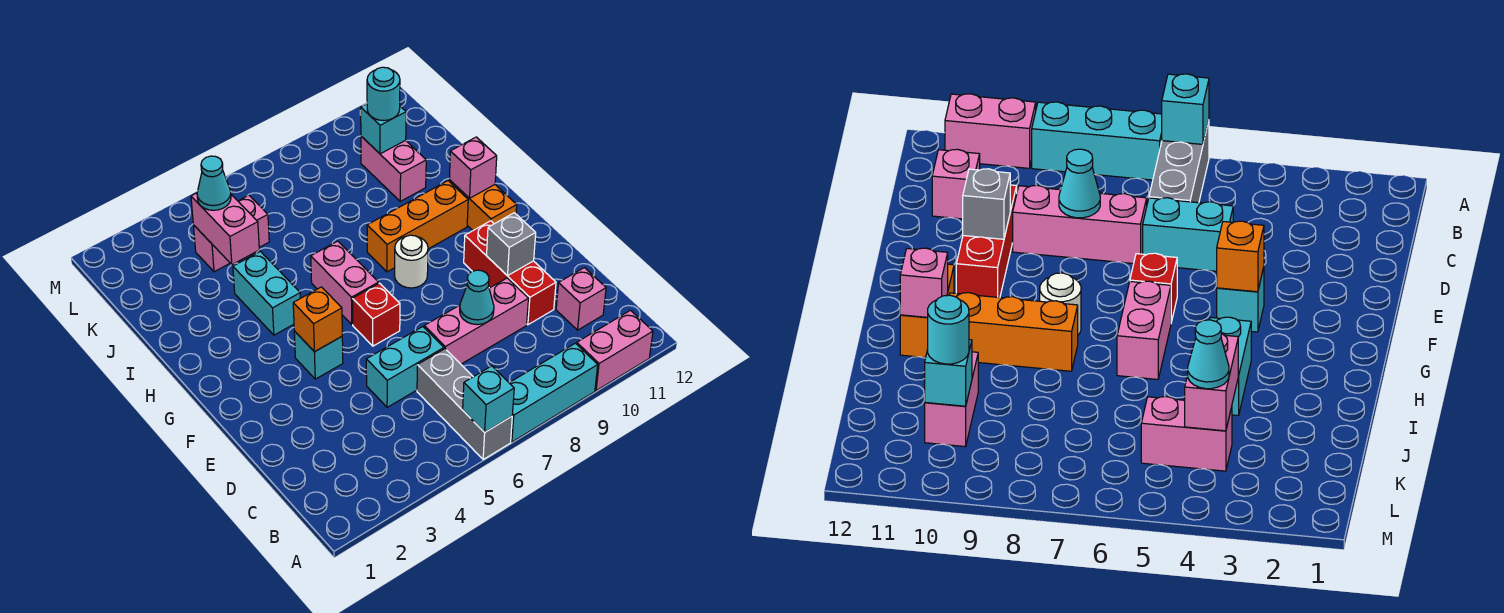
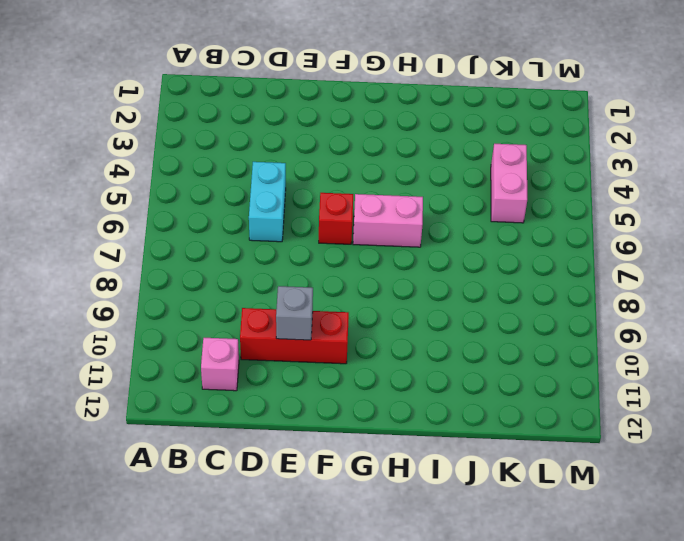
none -> grey brick A6:C6 level 1
none -> cyan brick A7:A9 level 1
none -> pink brick A10:A11 level 1

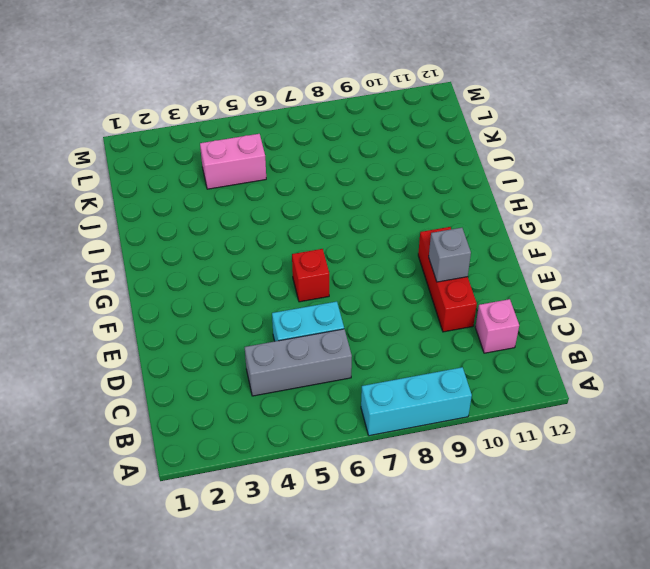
grey brick C4:C6 level 1 -> grey brick A6:C6 level 1
none -> pink brick A10:A11 level 1
none -> pink brick D7:D9 level 1
none -> cyan brick F4 level 1

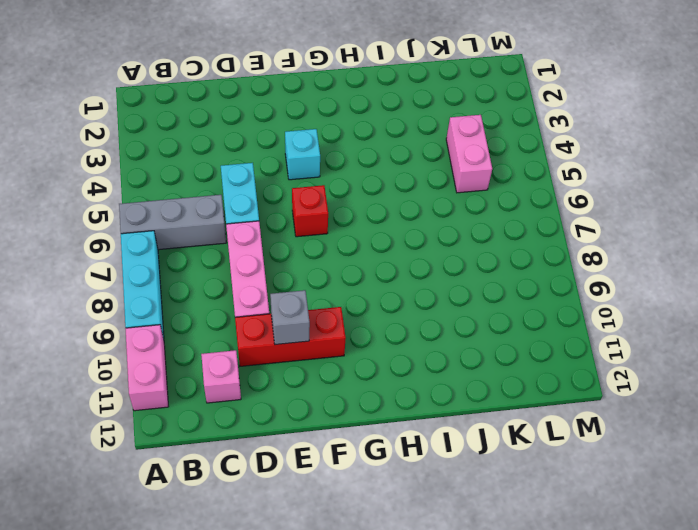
none -> pink brick G6:H6 level 1
none -> white round brick G8 level 1
none -> orange brick G11:H11 level 1

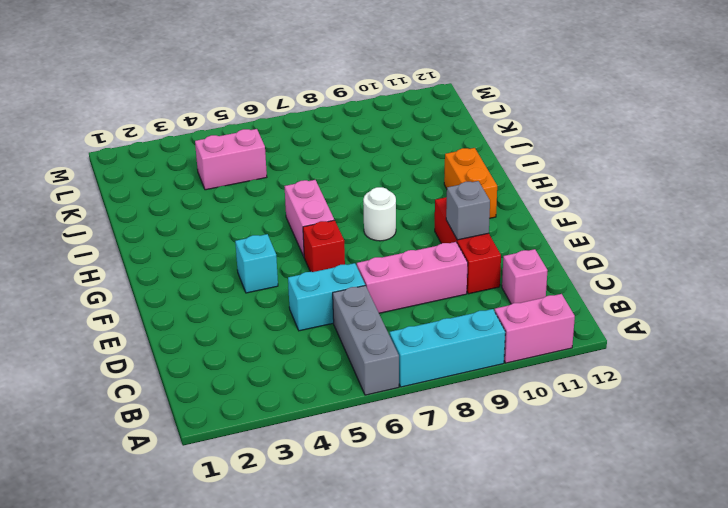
none -> cyan brick H4:I4 level 1
none -> orange brick H8:H10 level 1
none -> pink brick J10:K10 level 1

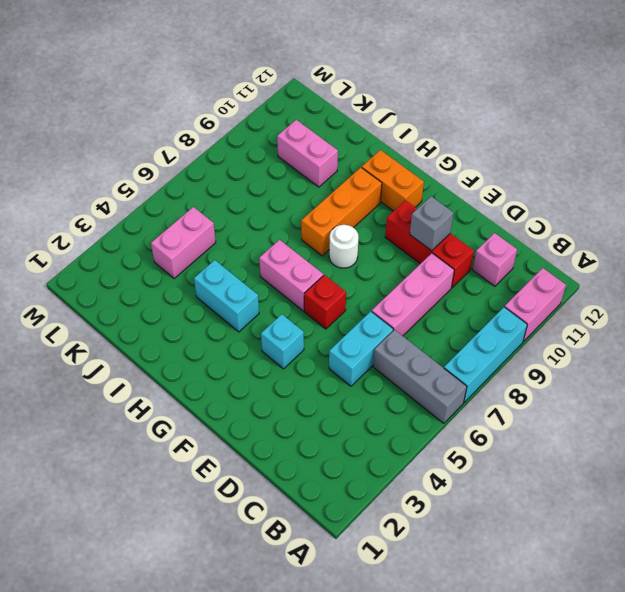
none -> cyan brick A6 level 2
none -> cyan cone D8 level 2
none -> orange brick F4 level 2

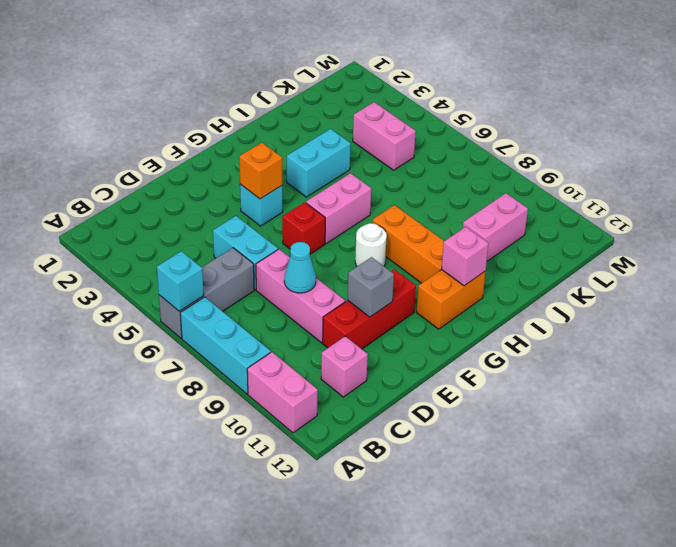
none -> pink brick J4:K4 level 2
none -> cyan brick K10 level 2
none -> cyan cone K4 level 3

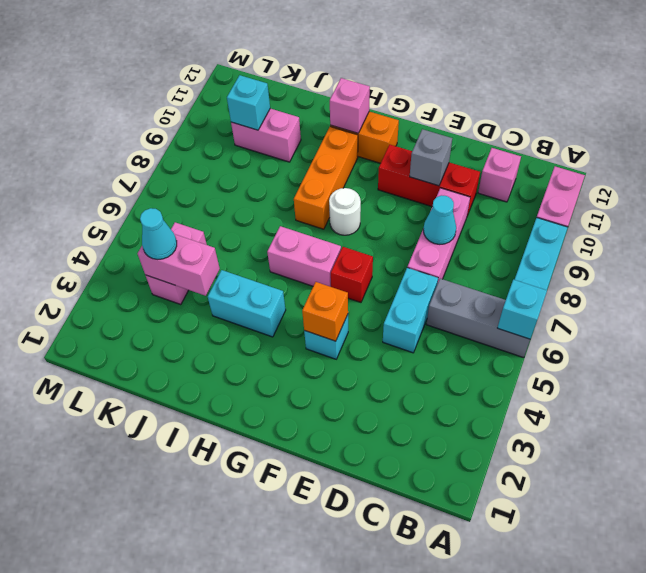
none -> cyan round brick K10 level 3

